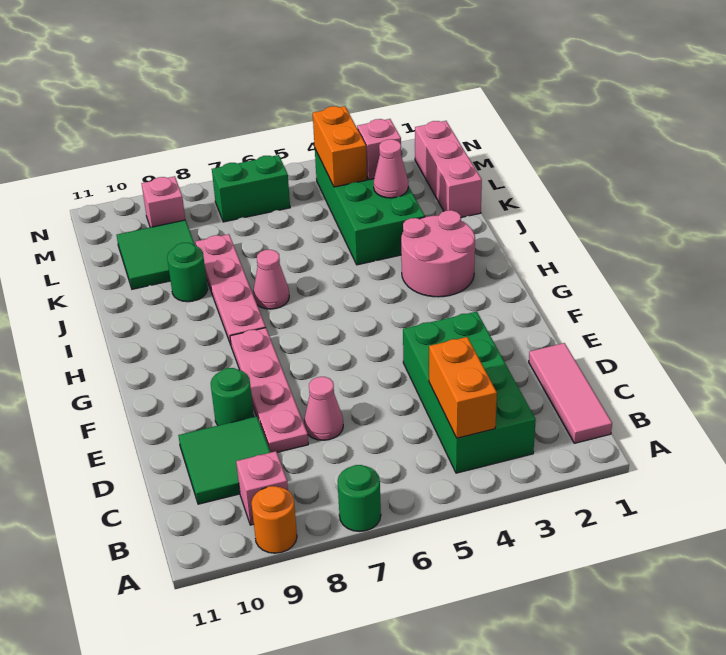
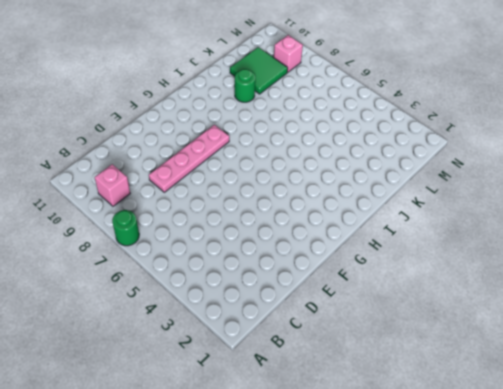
none -> orange round brick A9 level 1
none -> pink tile B1:D1 level 1
none -> green brick B3:E4 level 1

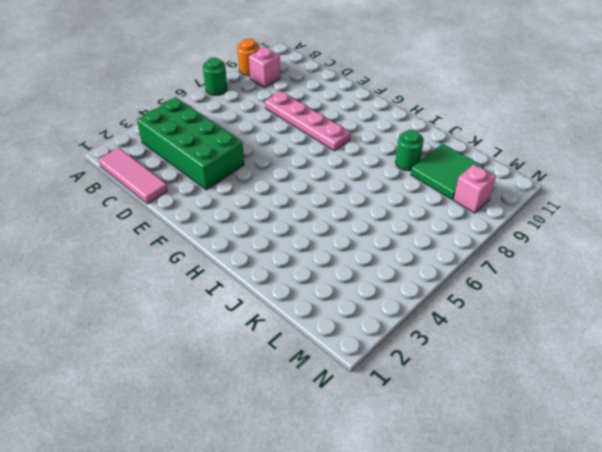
none -> green tile C9:D10 level 1
none -> pink cone D7 level 1
none -> green round brick E9 level 1

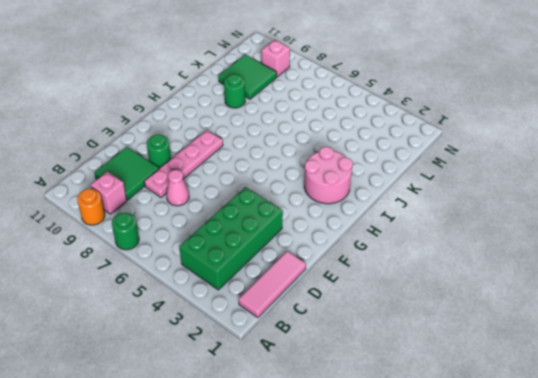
none -> pink plate H8:K8 level 1
none -> pink cone I7 level 1
none -> green brick J3:M4 level 1

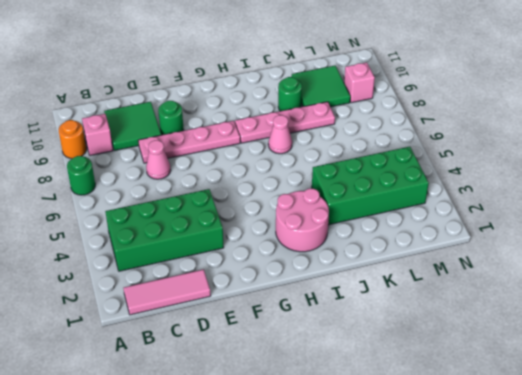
none -> pink brick K1:M1 level 1
none -> green brick M6:M7 level 1
none -> orange brick B4:C4 level 2

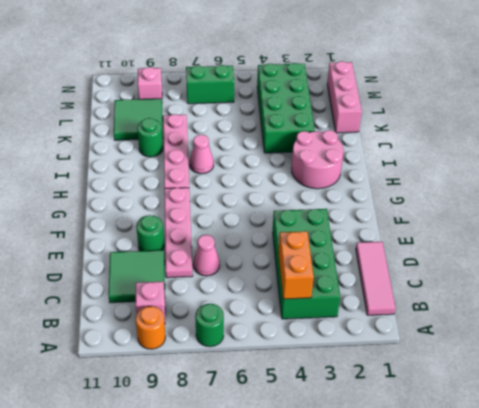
none -> pink cone K3 level 2
none -> pink brick L3 level 2
none -> orange brick L4:M4 level 2

